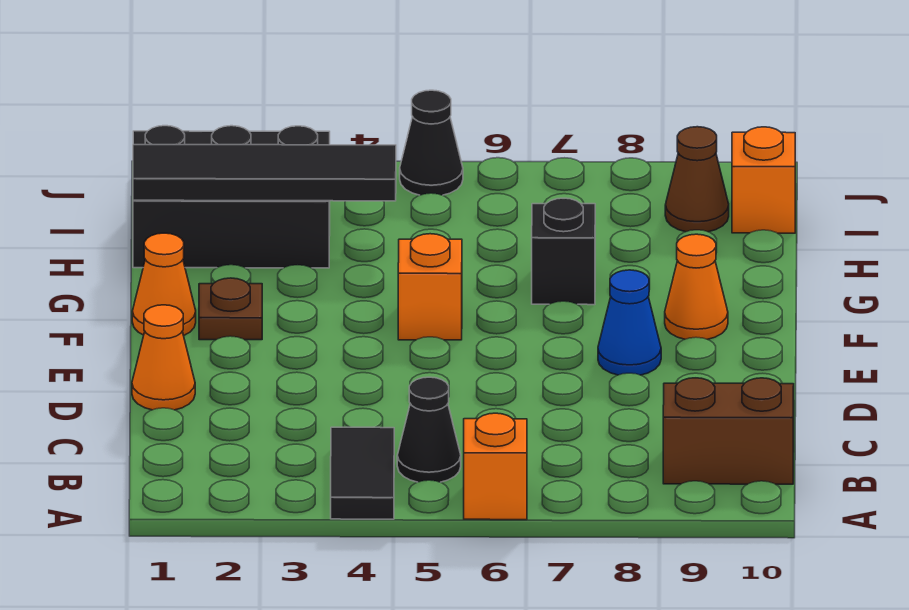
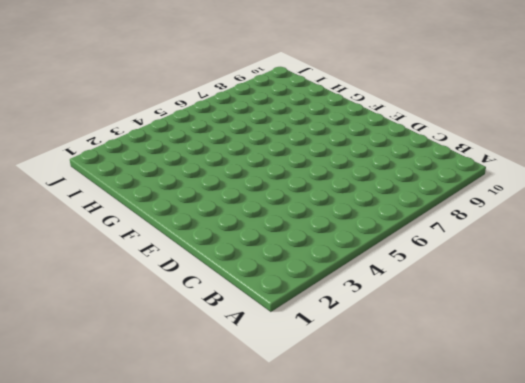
none -> black tile A4:B4 level 1
none -> orange brick A6 level 1
none -> black cone B5 level 1

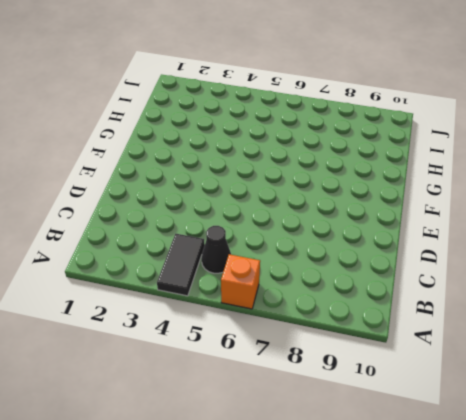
none -> brown brick B9:B10 level 1
none -> orange cone D1 level 1
none -> blue cone E8 level 1

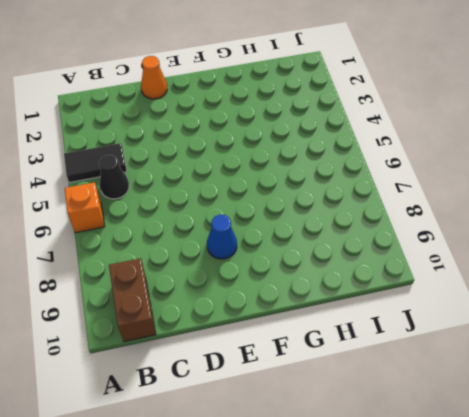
none -> orange cone F1 level 1
none -> brown plate F2 level 1
none -> orange brick F5 level 1

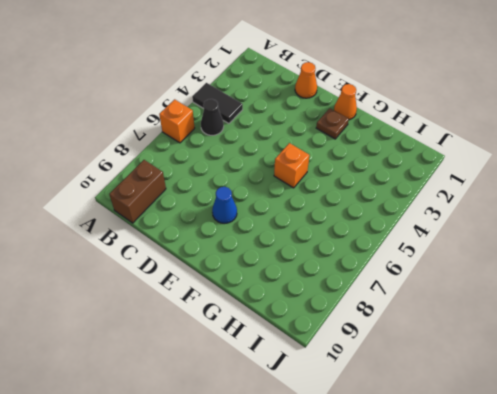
none -> orange cone F9 level 1
none -> black brick G7 level 1
none -> black brick H1:I3 level 1

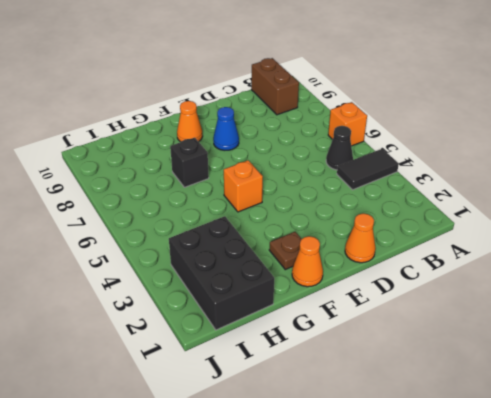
none -> brown cone I9 level 1
none -> orange brick I10 level 1
none -> black cone J5 level 1

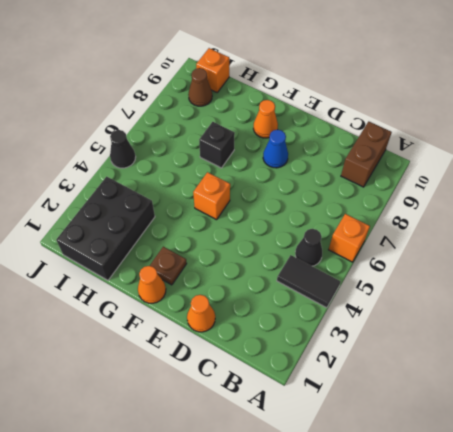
none -> black tile H1:H4 level 2

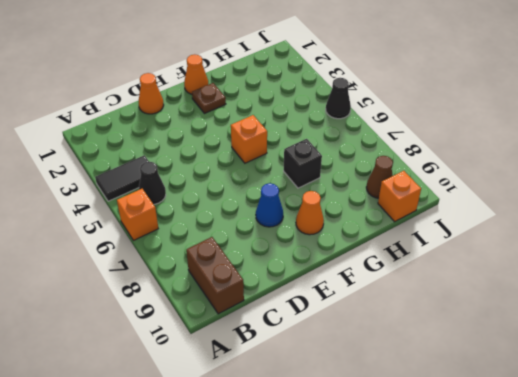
none -> black brick H1:I3 level 1
none -> black tile H1:H4 level 2

